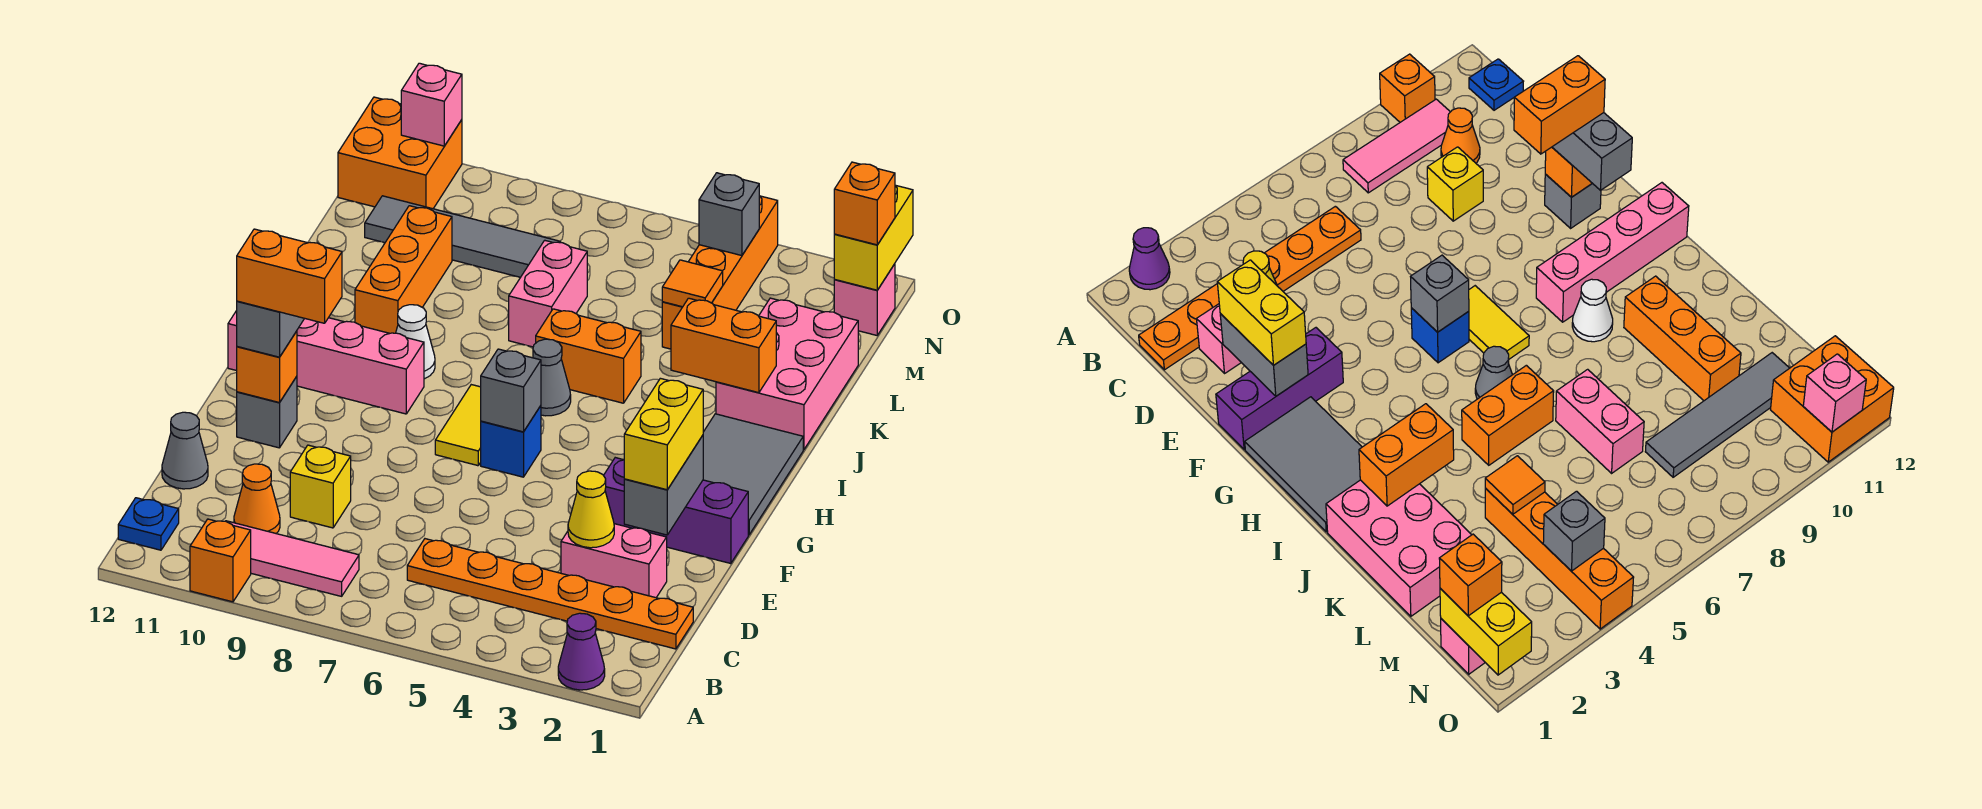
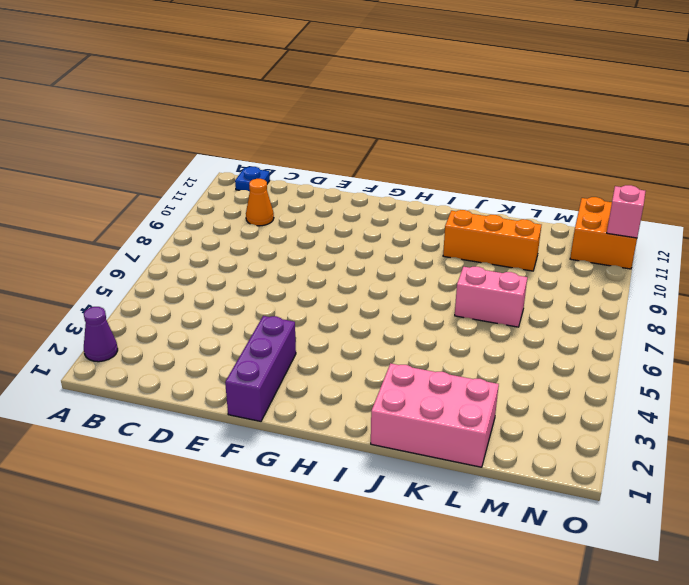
none -> orange brick A10 level 1
none -> pink tile B8:B10 level 1
none -> orange plate C1:C6 level 1
none -> pink brick D2:D3 level 1

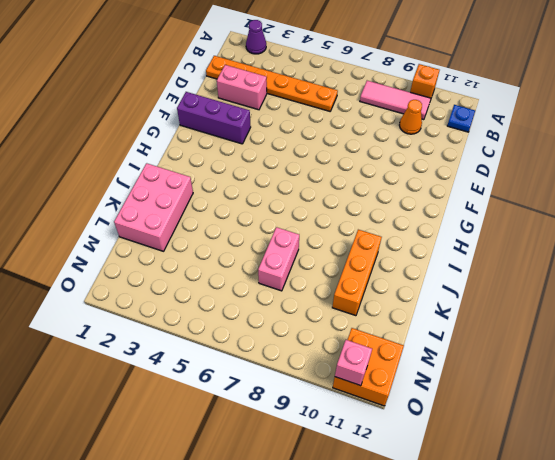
none -> yellow brick D9 level 1
none -> grey cone D12 level 1
none -> grey brick F11 level 1
none -> grey tile G1:I2 level 1

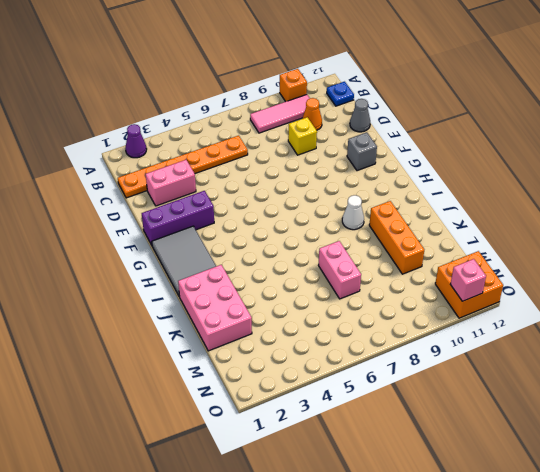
none -> blue brick G6 level 1
none -> yellow tile G7:H7 level 1
none -> pink brick H9:H12 level 1
none -> grey cone I6 level 1

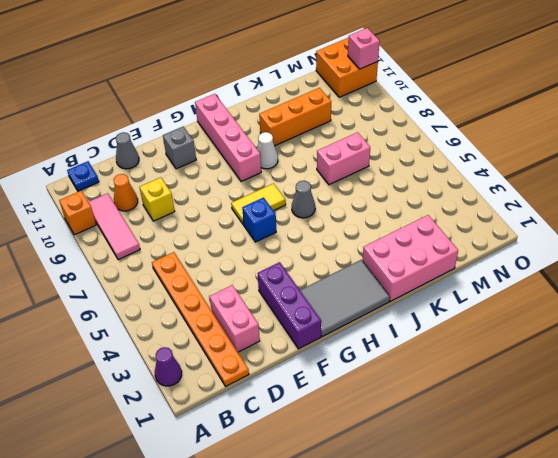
none -> orange brick J5:J6 level 1
none -> orange brick L4:O4 level 1
none -> grey tile M8:M11 level 1
none -> pink brick N1 level 1

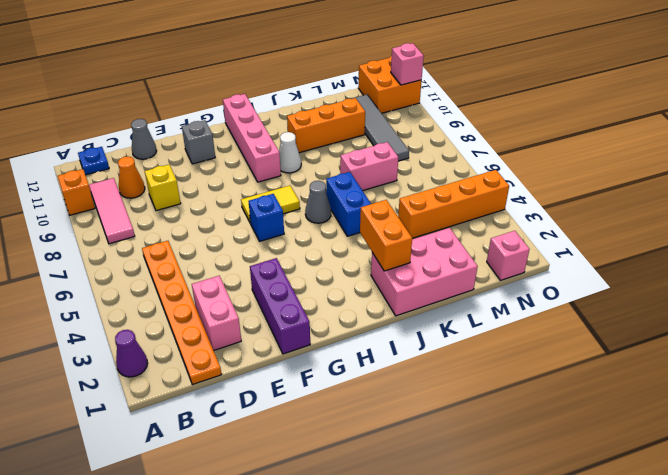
blue brick J5:J6 level 1 -> orange brick J5:J6 level 1
none -> grey tile G1:I2 level 1
none -> yellow cone D3 level 2
none -> grey brick E2:F2 level 2
none -> orange brick F11 level 2

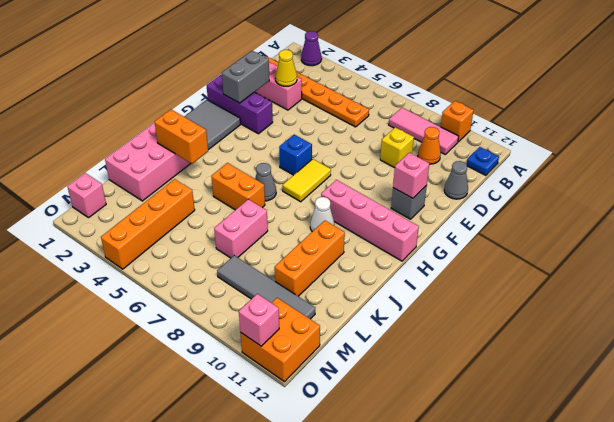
pink brick F11 level 2 -> orange brick F11 level 2
none -> grey brick G6 level 2
none -> orange tile L4 level 2
none -> yellow brick N1:O1 level 2
none -> grey brick N4 level 2

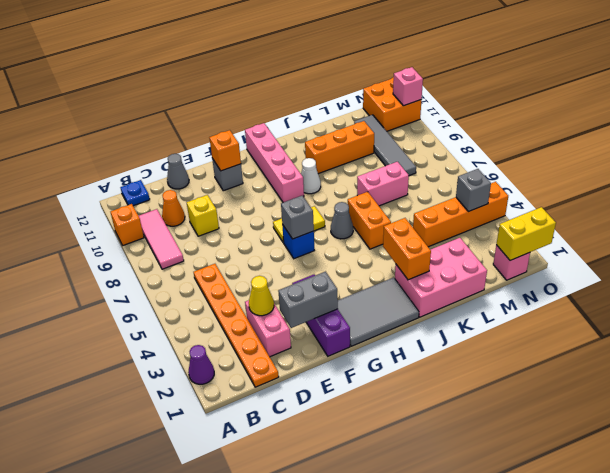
none -> orange tile L4 level 2
none -> yellow brick E2:F2 level 3
none -> grey brick F11:G11 level 3
none -> orange brick N1 level 3

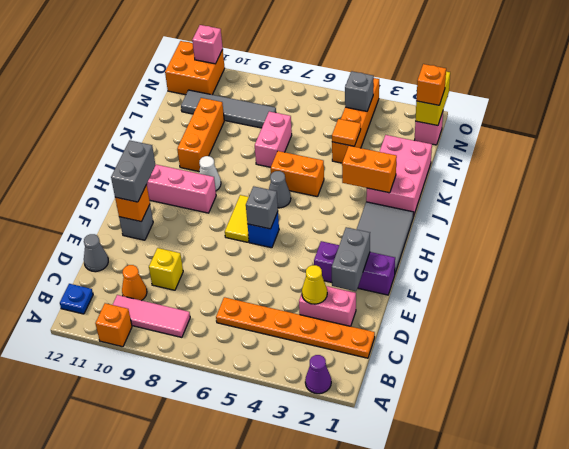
none -> yellow brick E2:F2 level 3
none -> orange brick F10:F11 level 4

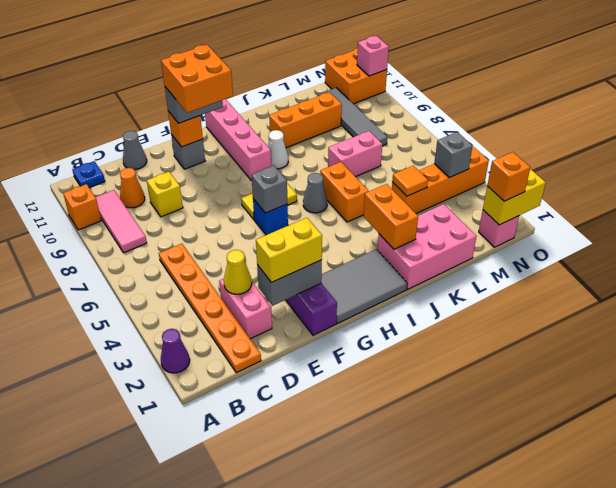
orange brick F10:G11 level 4 -> orange brick F10:F11 level 4

